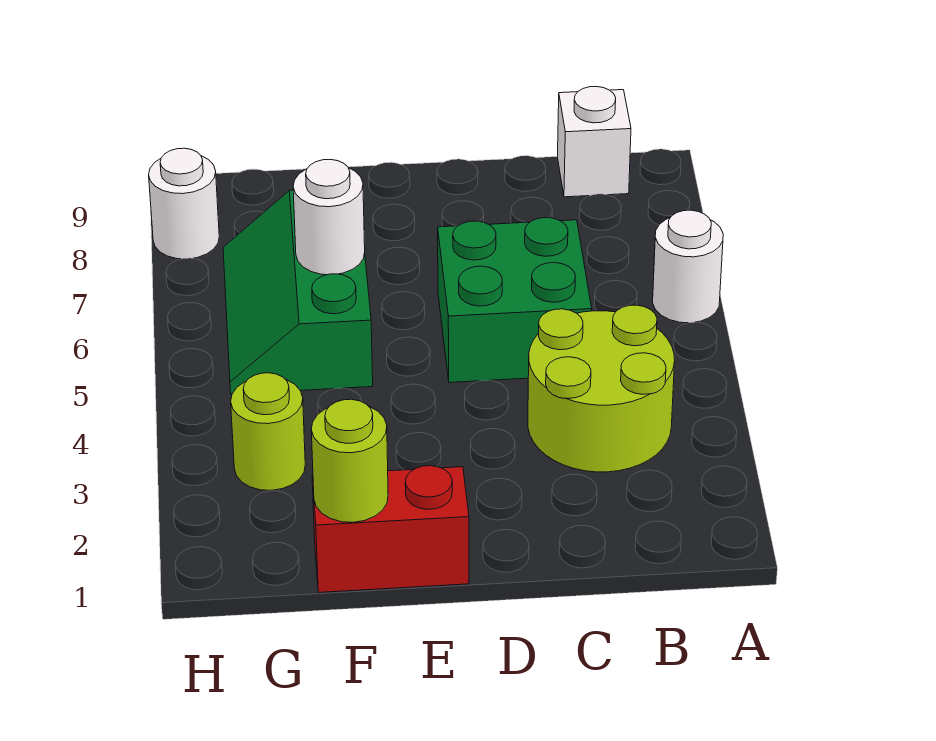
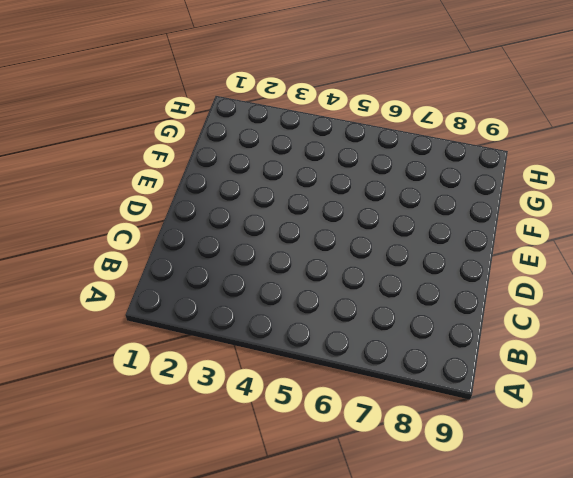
none -> white round brick A6 level 1
none -> lime round brick B3:C4 level 1

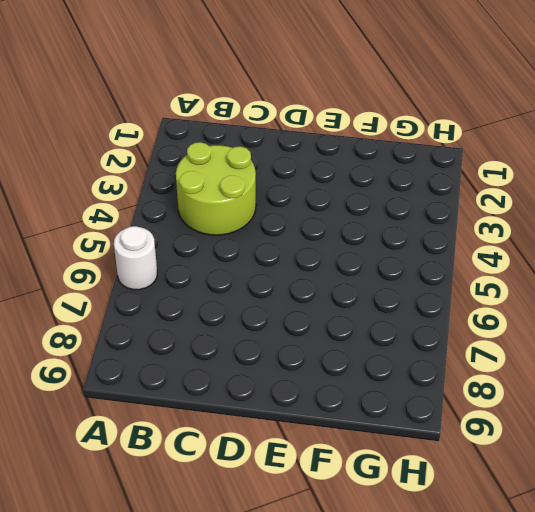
none -> white brick B9 level 1
none -> green brick C5:D6 level 1

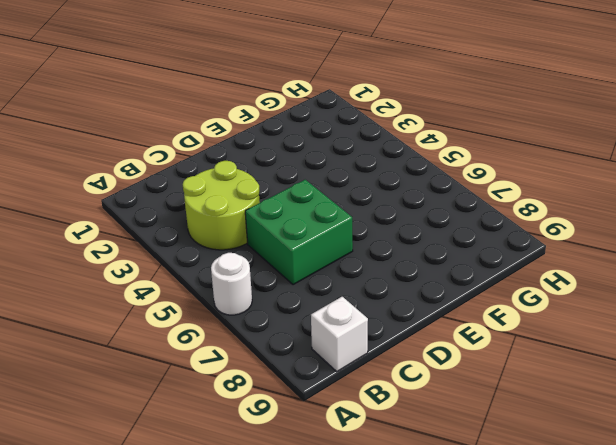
none -> red brick E1:F1 level 1
none -> green slope F5:G7 level 1 top F

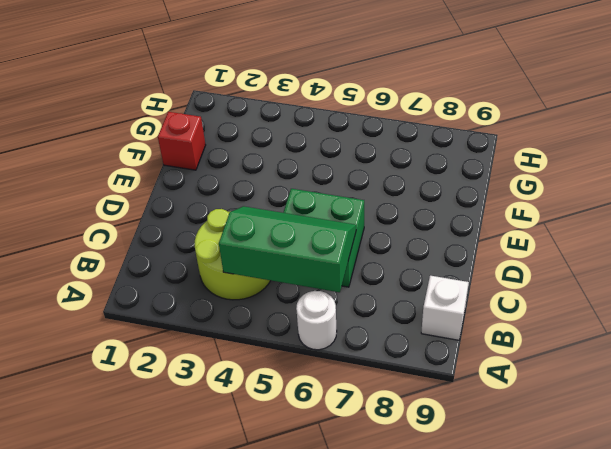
green slope B4:C6 level 2 top B -> green slope F5:G7 level 1 top F
red brick F1 level 1 -> red brick E1:F1 level 1
none -> lime round brick G3 level 1
none -> white round brick H8 level 1

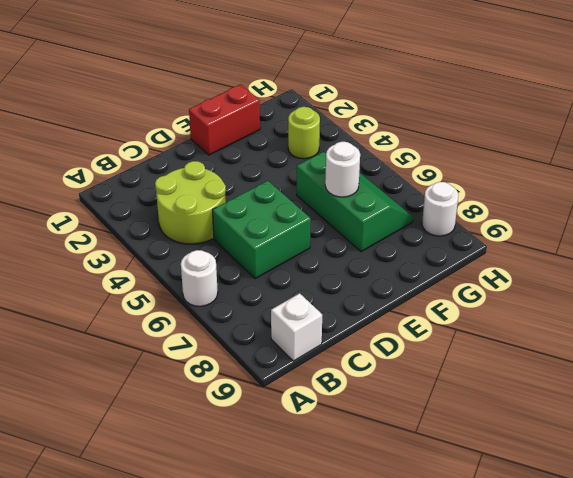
none -> lime round brick F1 level 2

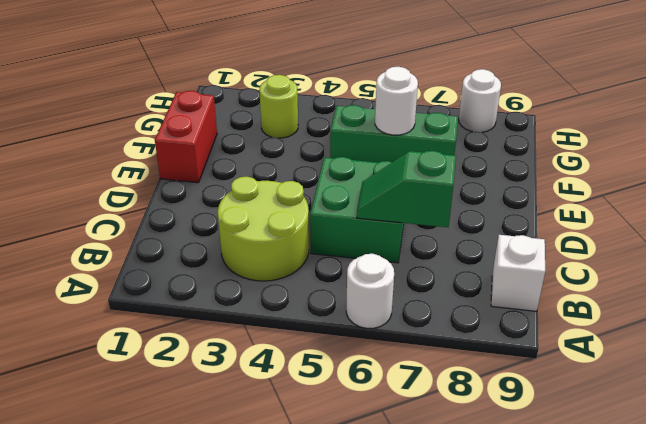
green slope C6:C7 level 2 top 7 -> none
none -> lime round brick F1 level 2

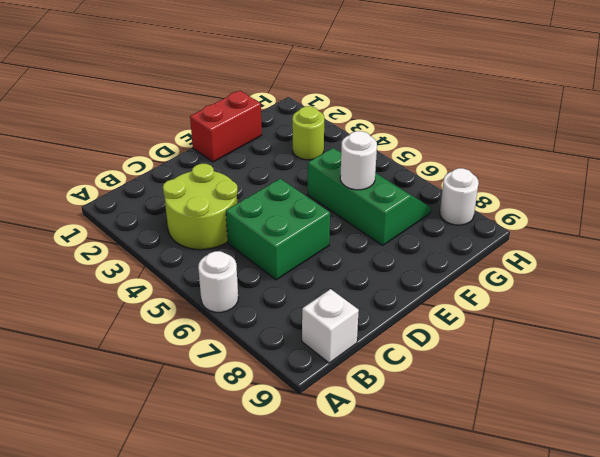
none -> lime round brick F1 level 2

